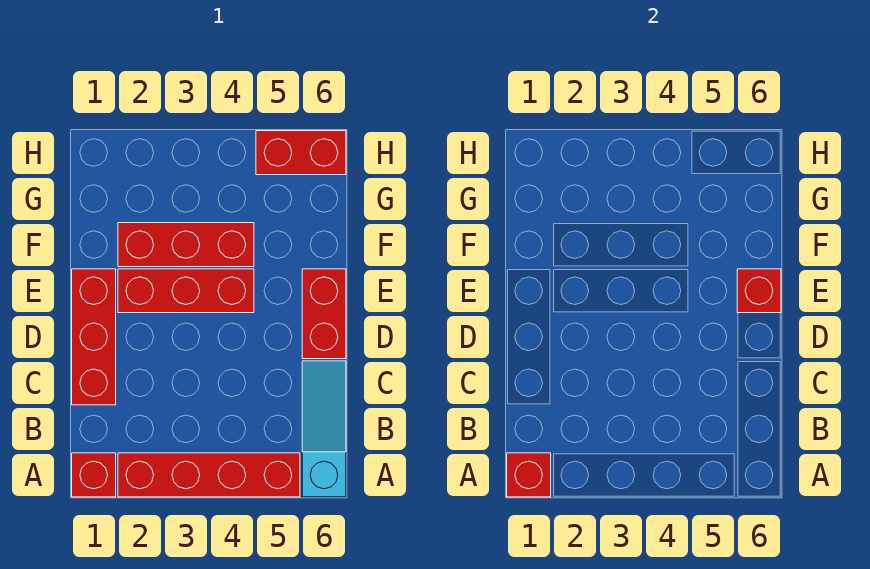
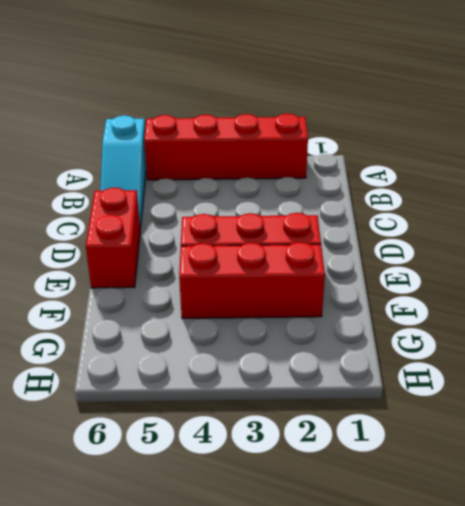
none -> red brick A1 level 1
none -> red brick C1:E1 level 1

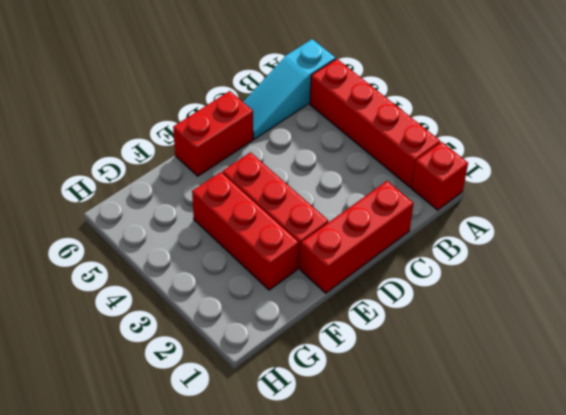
none -> red brick H5:H6 level 1
none -> red brick A1 level 2

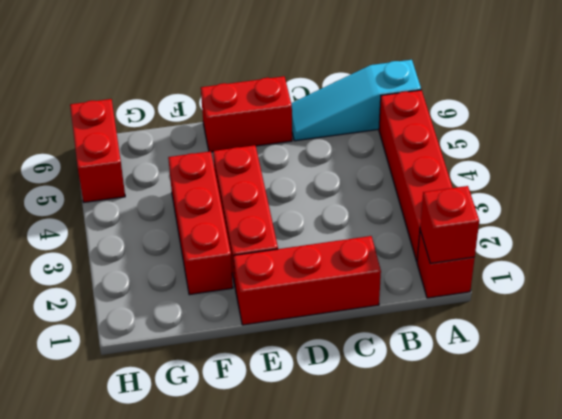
none -> red brick E6 level 2

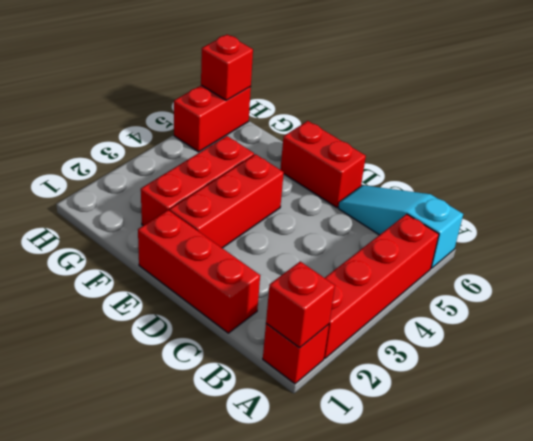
red brick H6 level 2 -> red brick E6 level 2

